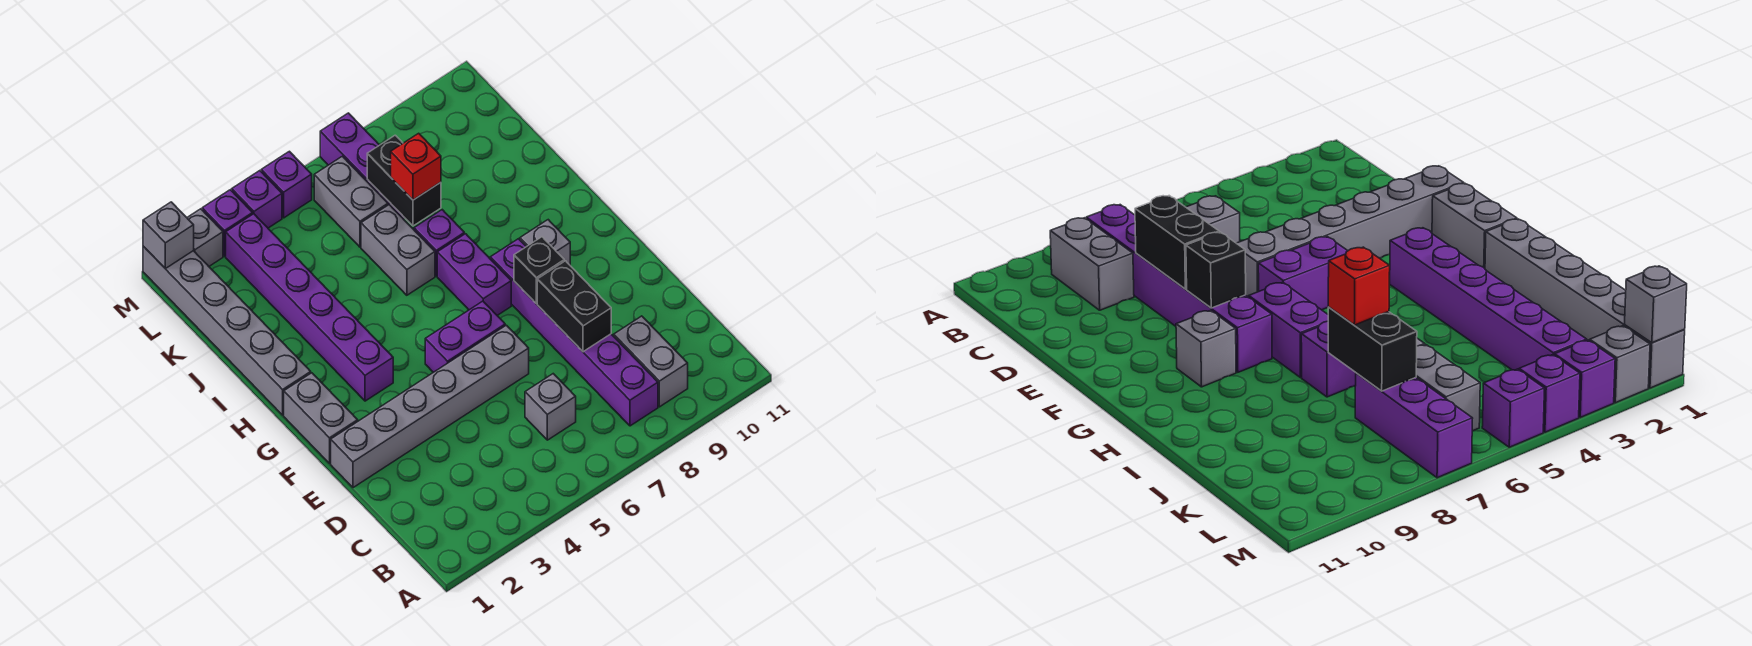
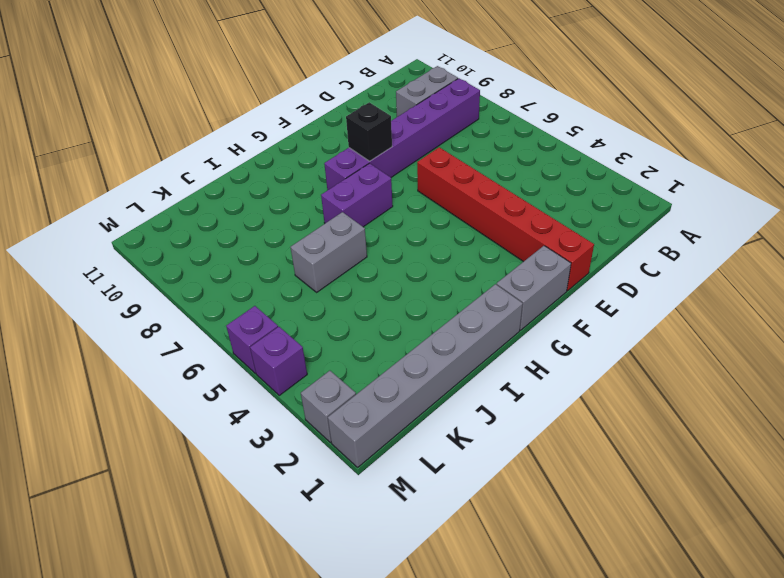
red brick E1:E6 level 1 -> grey brick E1:E6 level 1
none -> grey brick C6 level 1
none -> purple brick F5:F6 level 1
none -> purple brick G3:L3 level 1

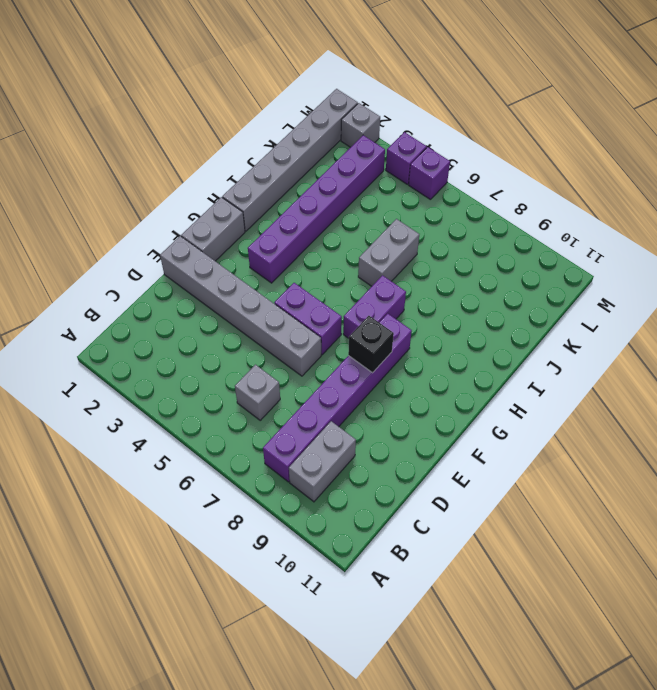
none -> grey brick G9 level 1
none -> purple brick I7 level 1
none -> grey brick K6:L6 level 1

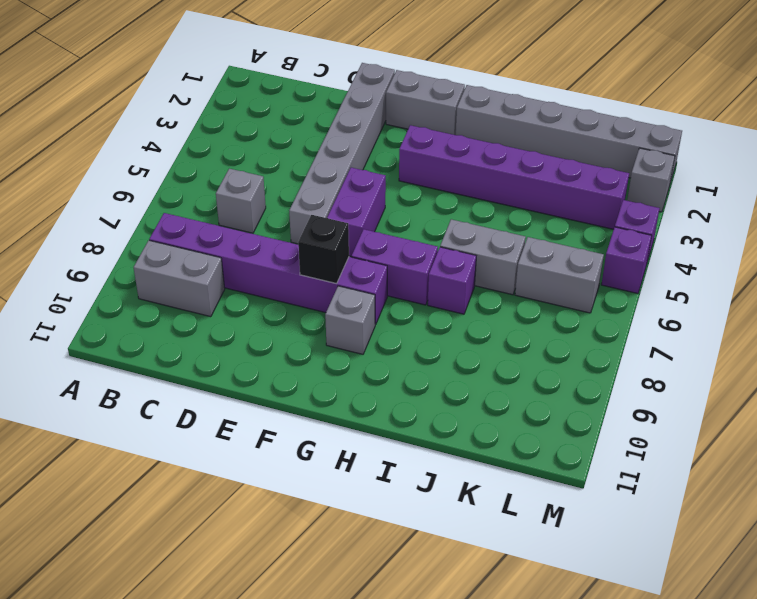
none -> purple brick K7:M7 level 1
none -> purple brick M3 level 1
none -> black brick D8:E8 level 2

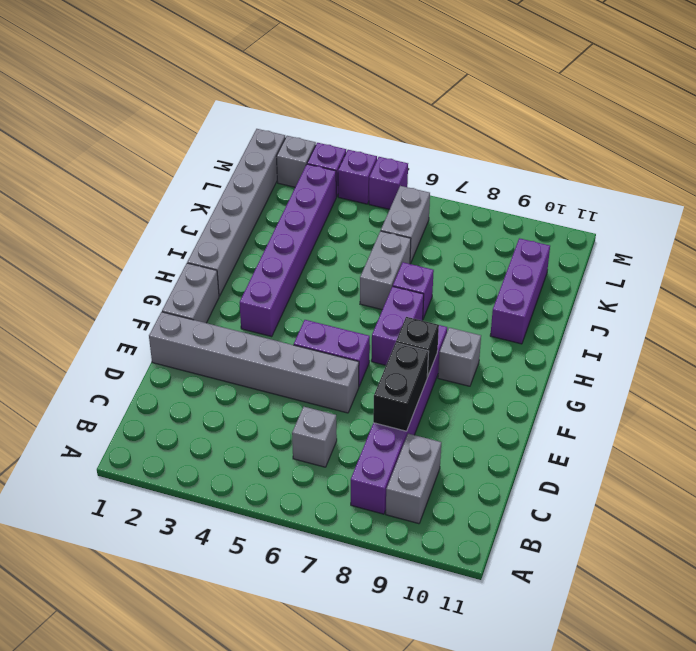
purple brick I10:K10 level 1 -> purple brick K7:M7 level 1
none -> black brick J7:K7 level 2
none -> grey brick M1 level 2
none -> red brick J7 level 3

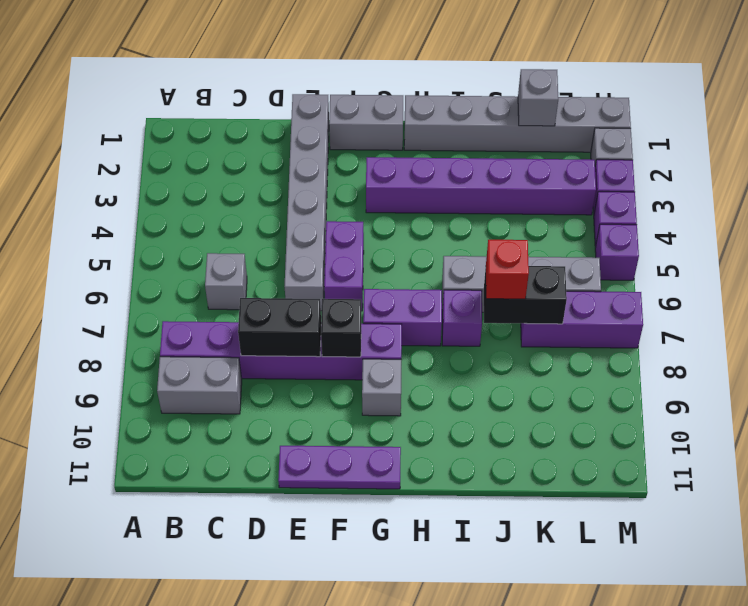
purple plate E11:G11 level 1 -> none
grey brick K1 level 2 -> grey brick M1 level 2

